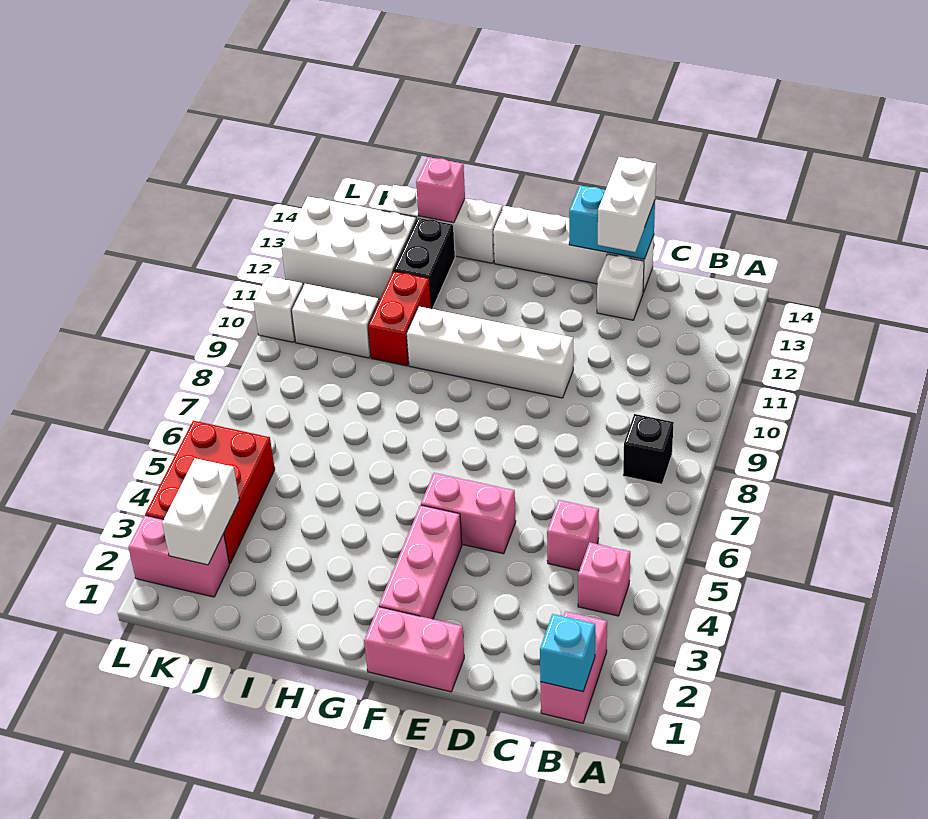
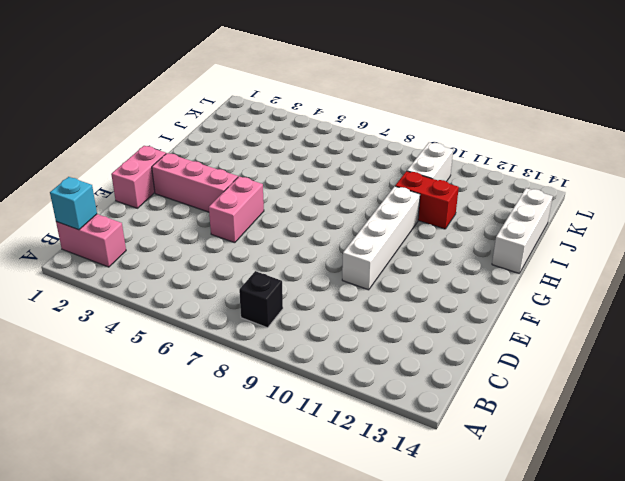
none -> pink brick B4 level 1
none -> pink brick C5 level 1
none -> white brick D13 level 1

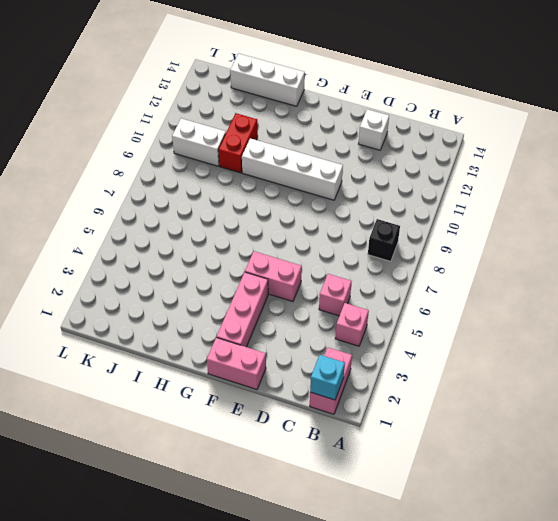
none -> white brick D14:G14 level 1
none -> black brick I12:I13 level 1
none -> white brick J12:L13 level 1

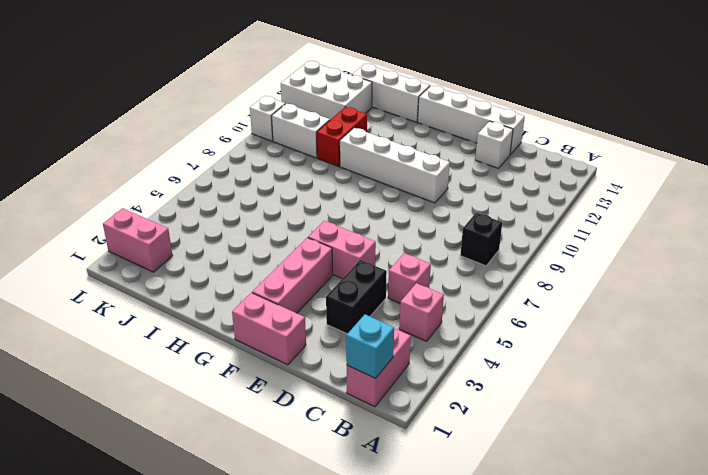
black brick D3:D4 level 1 -> black brick I12:I13 level 1
none -> red brick K3:L5 level 1
none -> cyan brick D14:E14 level 2
none -> pink brick I14 level 2

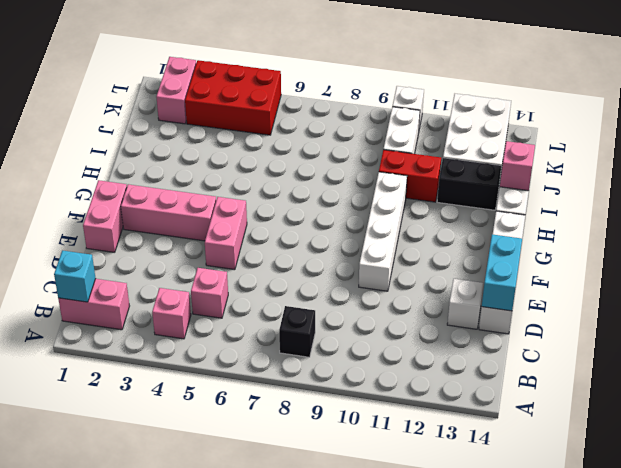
none -> white brick K2:K3 level 2
none -> white brick D13:D14 level 3

